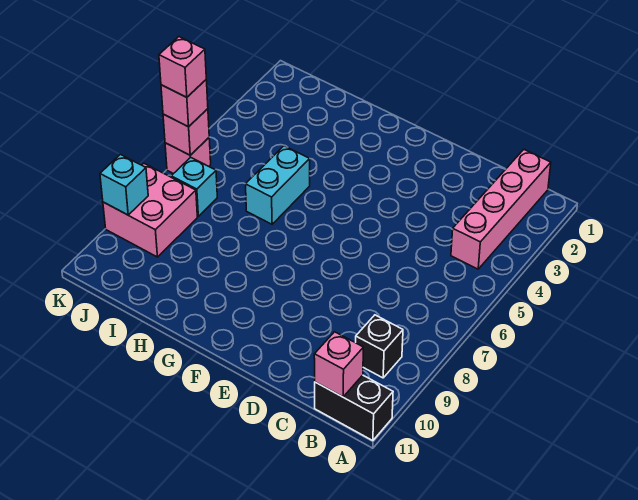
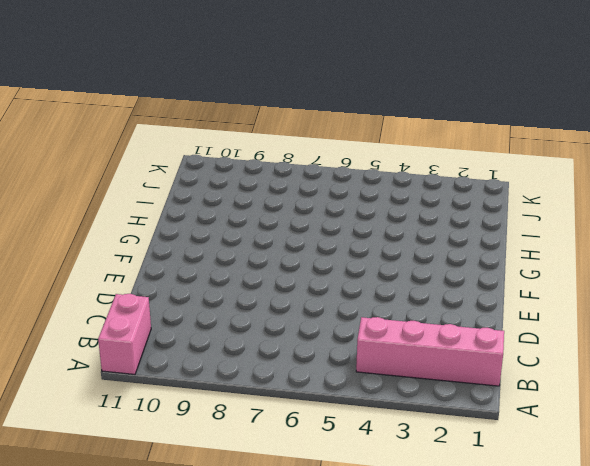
pink brick A11:B11 level 1 -> black brick A11:B11 level 1
none -> black brick B9 level 1
none -> cyan brick H5:H6 level 1
none -> cyan brick J7 level 1

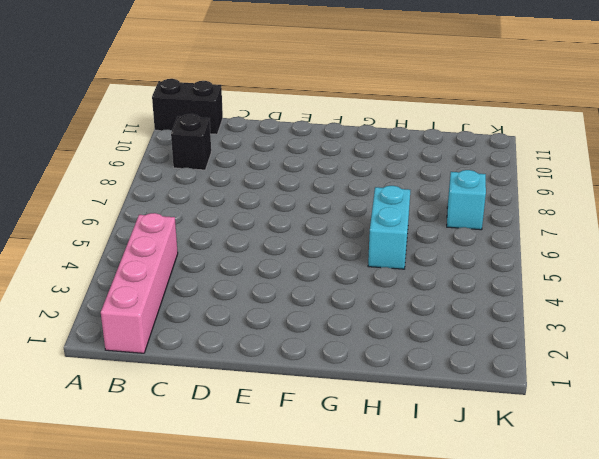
none -> pink brick J8:K9 level 1
none -> pink brick K6 level 1
none -> pink brick B11 level 2

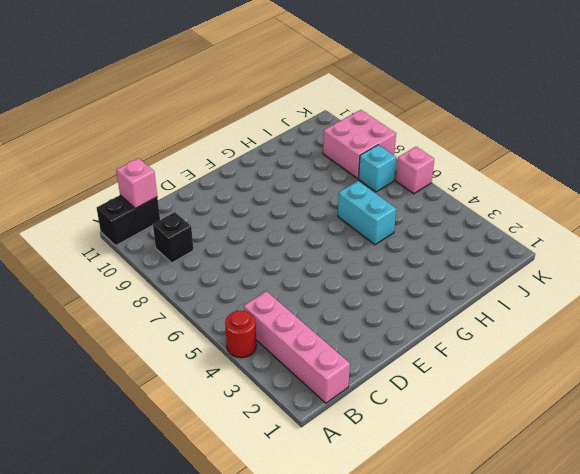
red round brick A4 level 1 -> none
none -> pink brick K6 level 2
none -> cyan brick K9 level 2
none -> pink brick K6 level 3

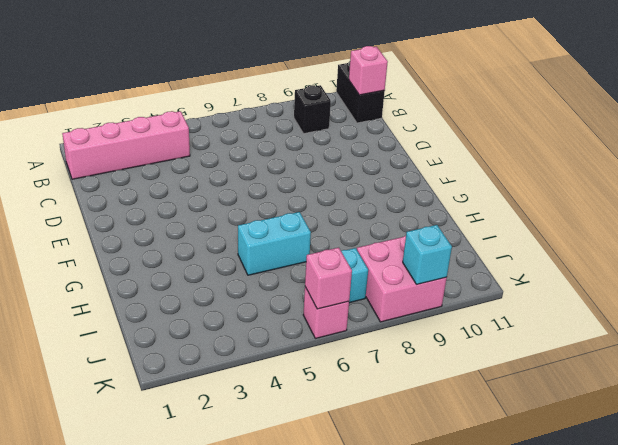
none -> pink brick K6 level 3
none -> pink brick K6 level 4

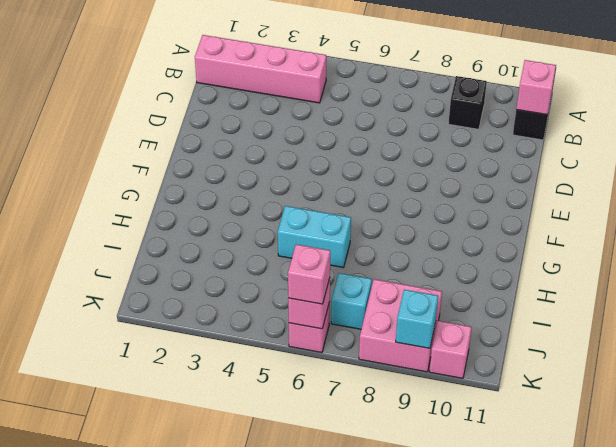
pink brick K10 level 1 -> pink brick K6 level 4

